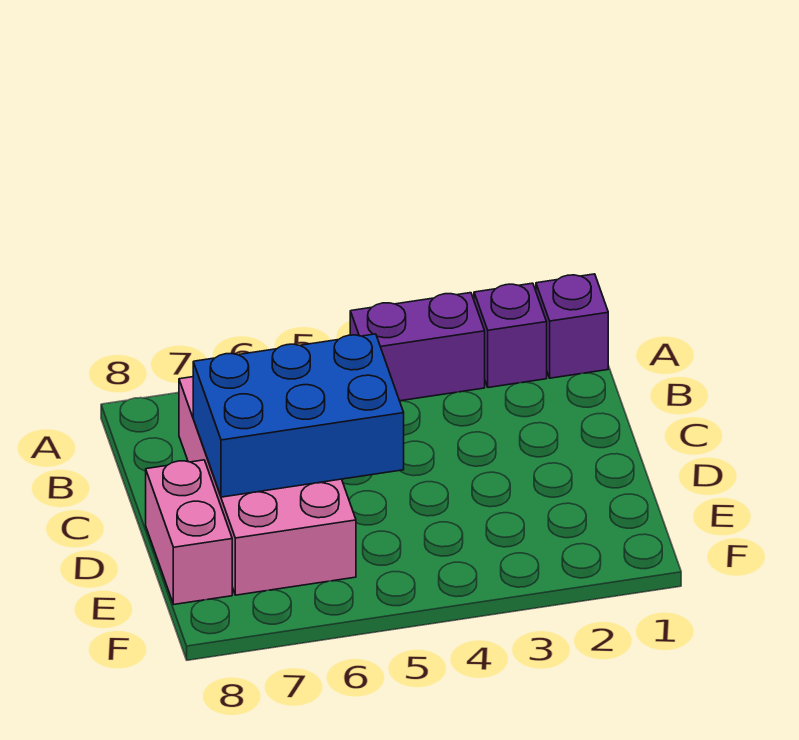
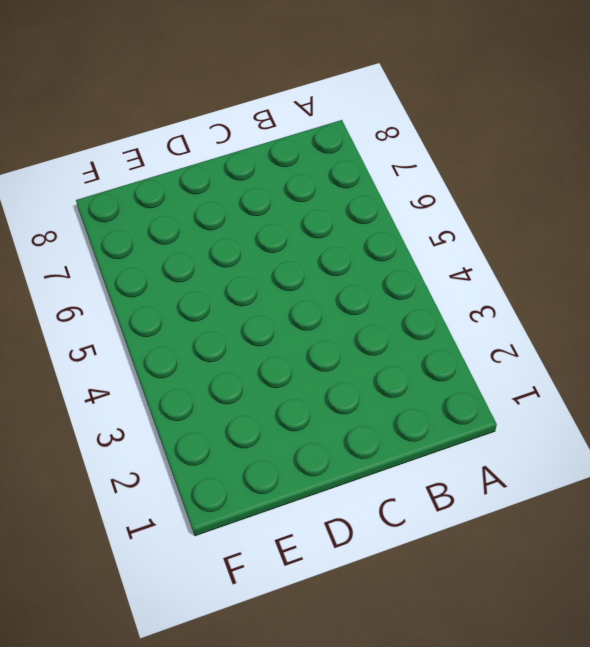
none -> purple brick A1 level 1
none -> purple brick A2 level 1

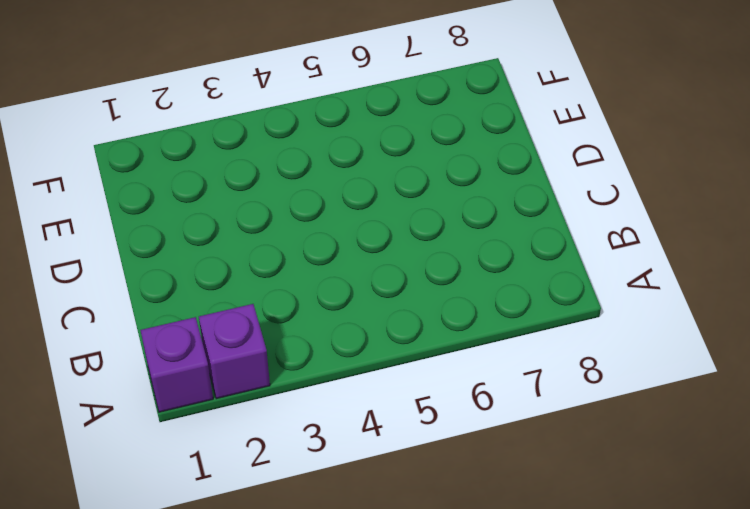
none -> purple brick A3:A4 level 1
none -> pink brick B6:E7 level 1

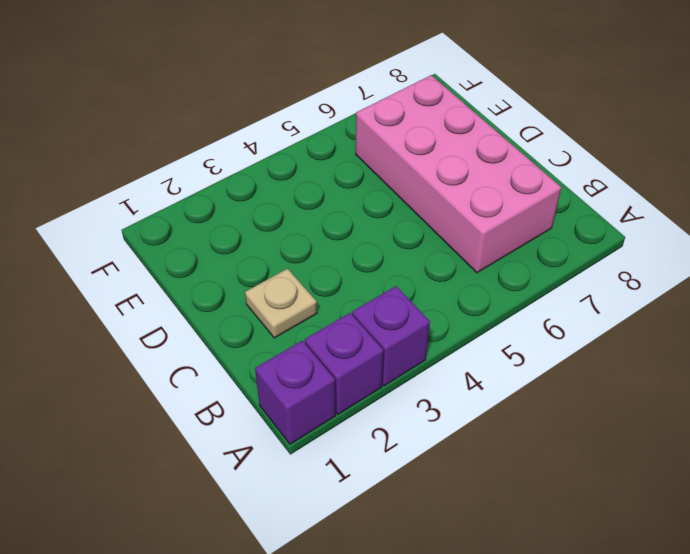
purple brick A3 level 1 -> purple brick A3:A4 level 1
tan plate C2 level 1 -> none
none -> pink brick D8:E8 level 1
none -> blue brick C5:D7 level 2

